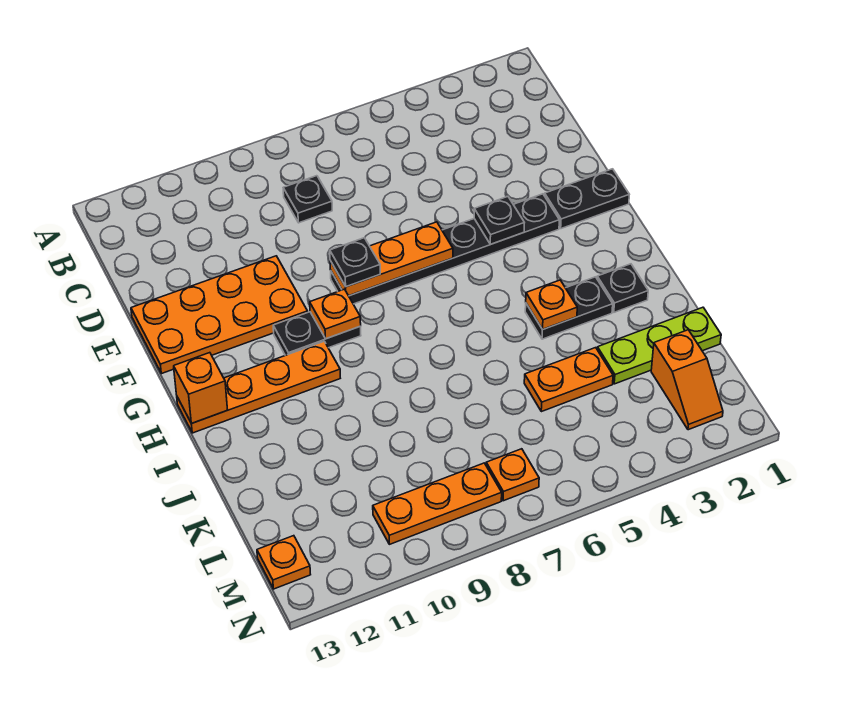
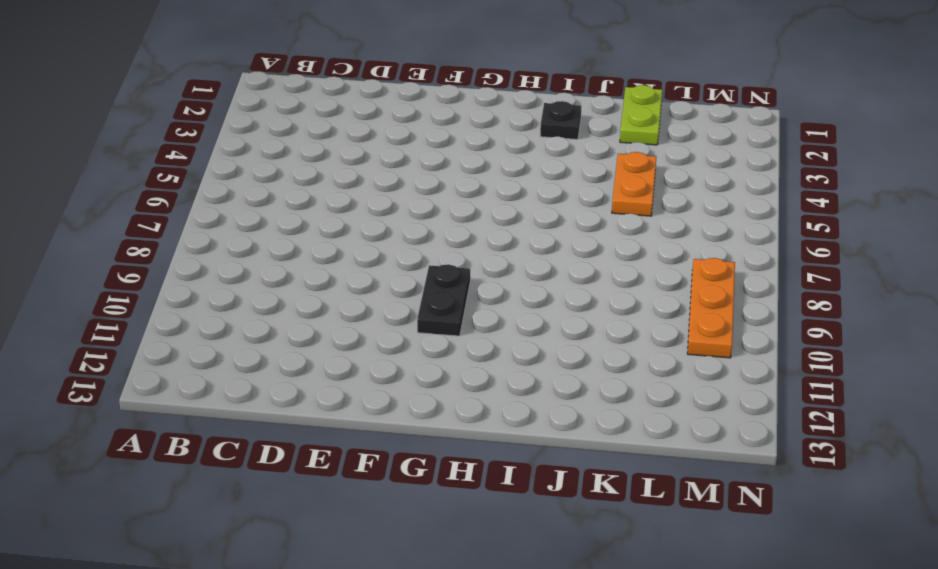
lime plate K1:K2 level 1 -> lime plate K1:K3 level 1
none -> black plate C8 level 1
none -> orange plate E10:F13 level 1
none -> black plate F1:F2 level 1

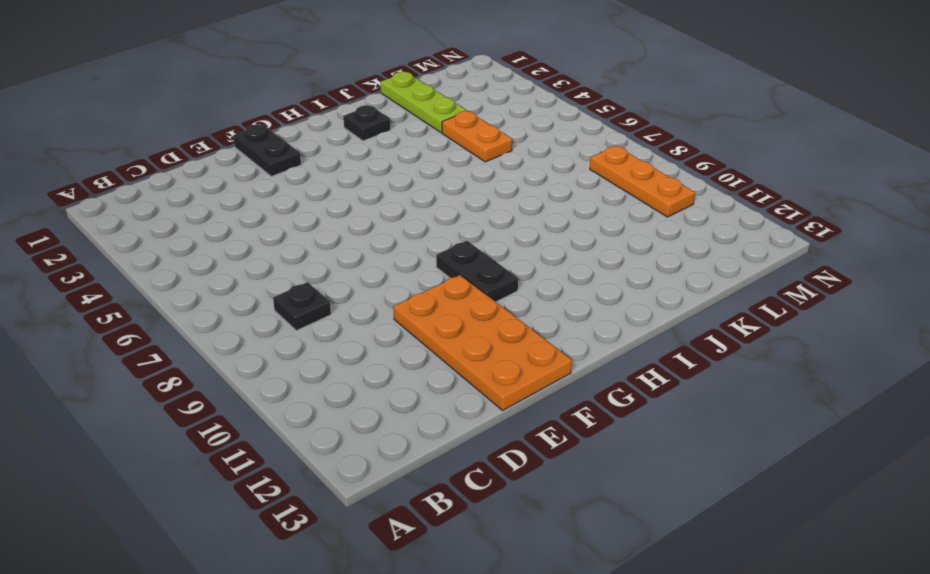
none -> black plate F3:F8 level 1
none -> orange plate H10:H13 level 1
none -> black plate I3:I4 level 1

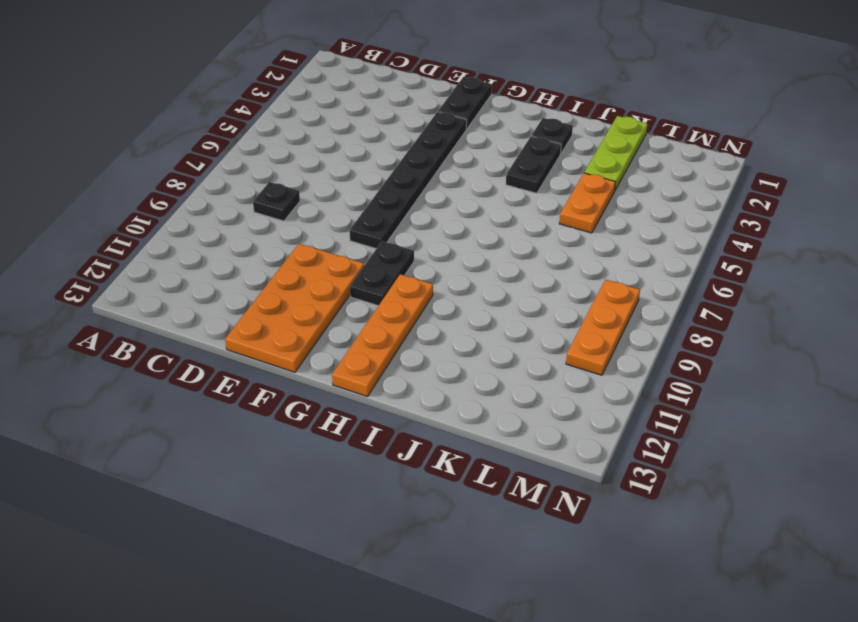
none -> orange slope L2:M2 level 1 top L
none -> orange plate M7 level 1
none -> orange plate M13 level 1

